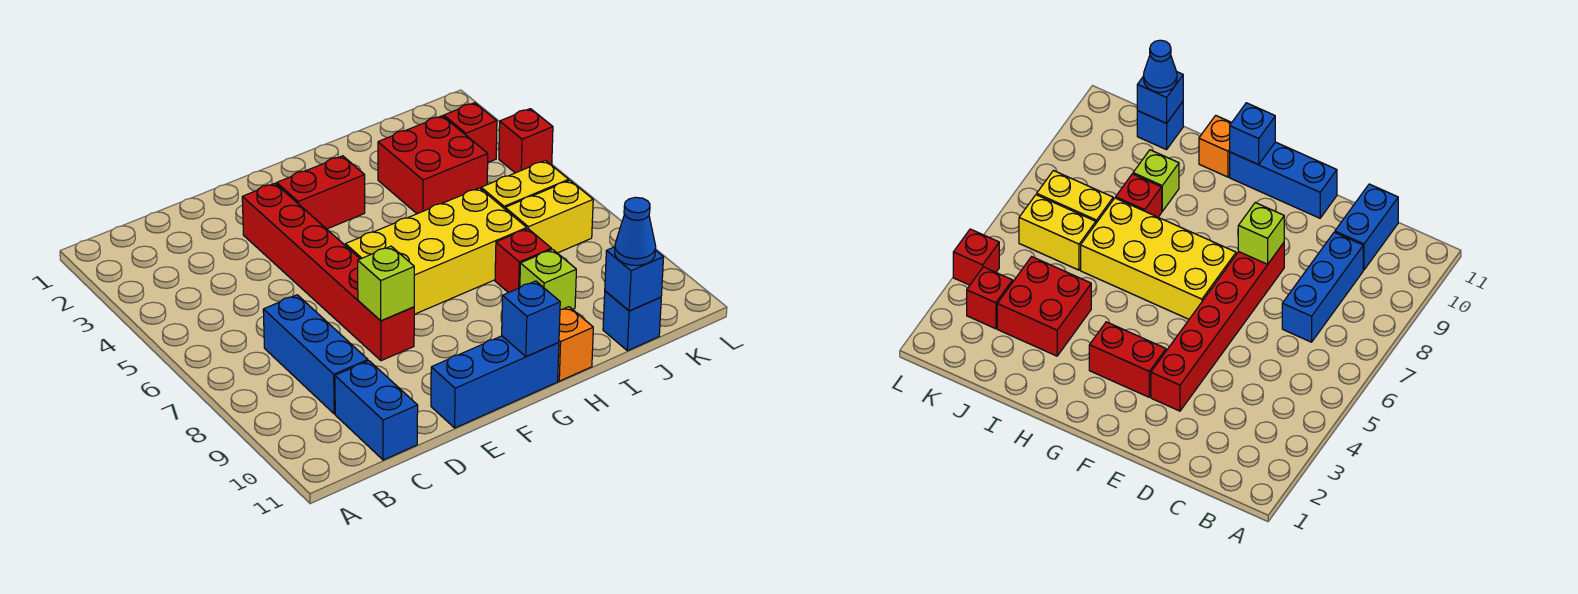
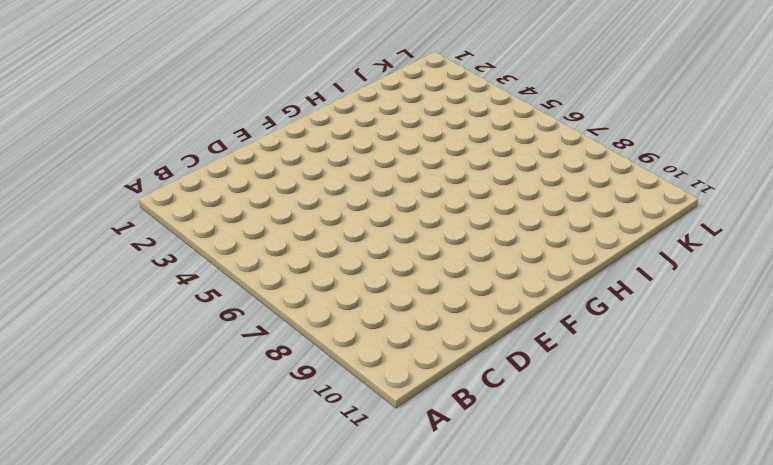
none -> blue brick C7:C9 level 1
none -> blue brick C10:C11 level 1
none -> red brick E3:E8 level 1

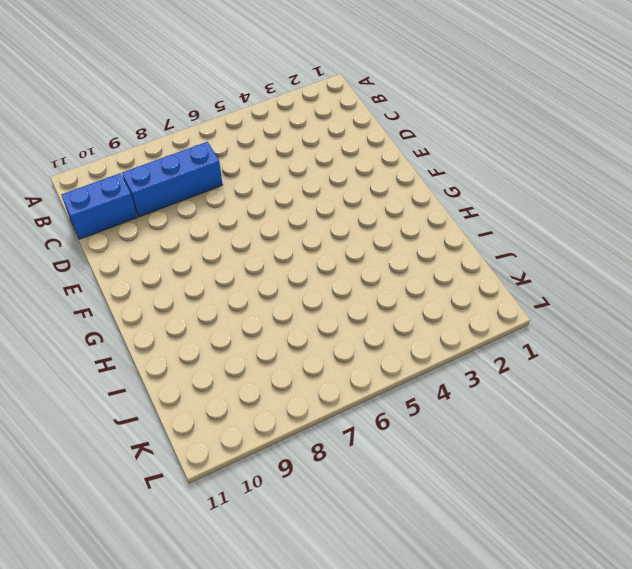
none -> red brick E3:E8 level 1
none -> blue brick E11:G11 level 1
none -> red brick F3:G3 level 1

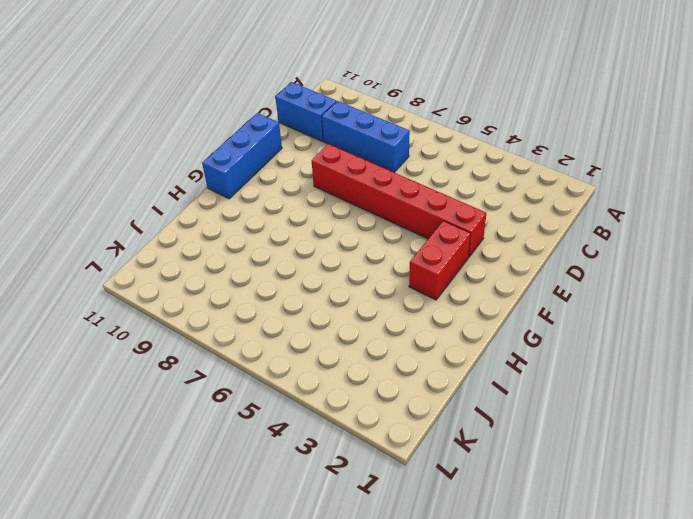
none -> yellow brick F6:I7 level 1
none -> orange brick H11 level 1
none -> red brick I3:J4 level 1

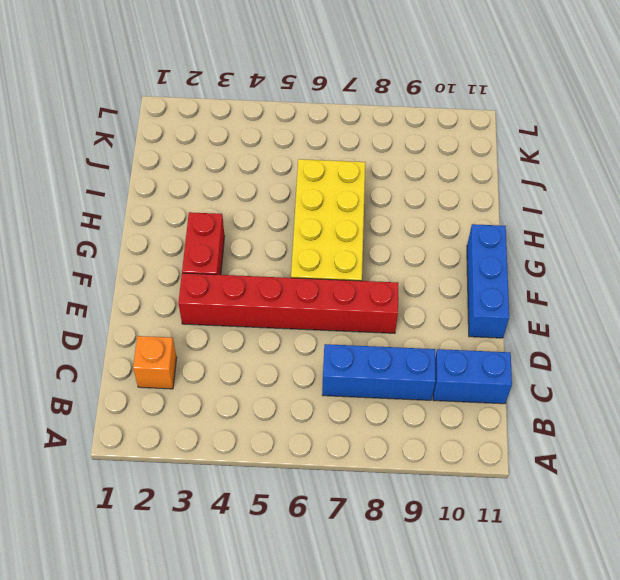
orange brick C2 level 1 -> orange brick H11 level 1
none -> red brick I3:J4 level 1
none -> red brick I8 level 1
none -> lime brick I9 level 1

